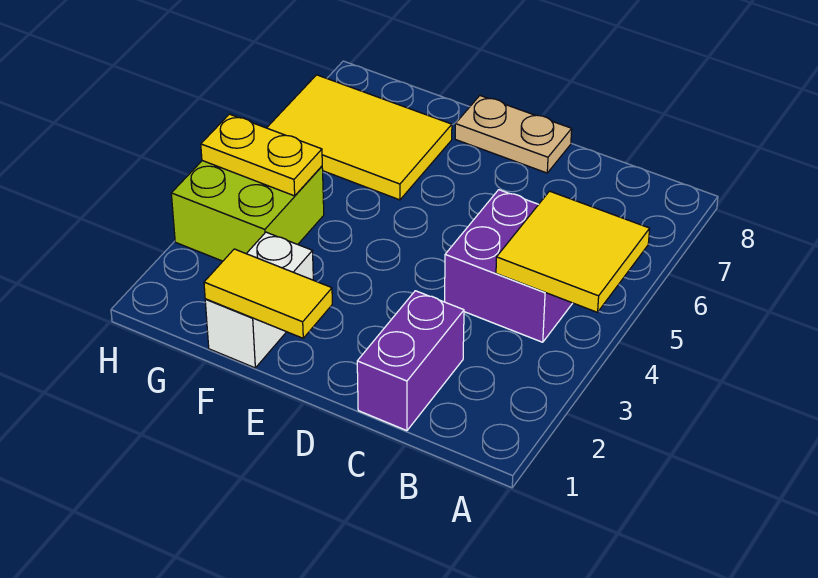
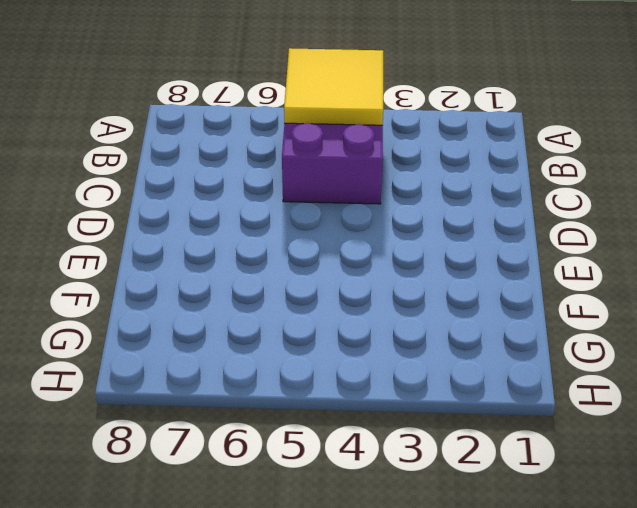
none -> purple brick C1:C2 level 1
none -> tan plate D8:E8 level 1

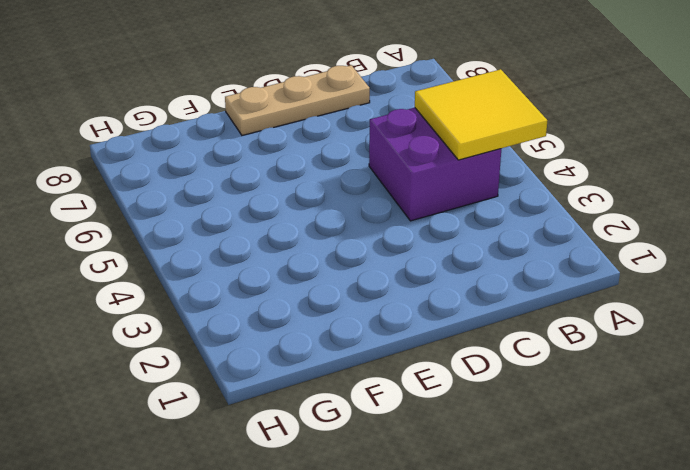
tan plate C8:E8 level 1 -> tan plate D8:E8 level 1
none -> purple brick C1:C2 level 1
none -> white brick F1:F2 level 1

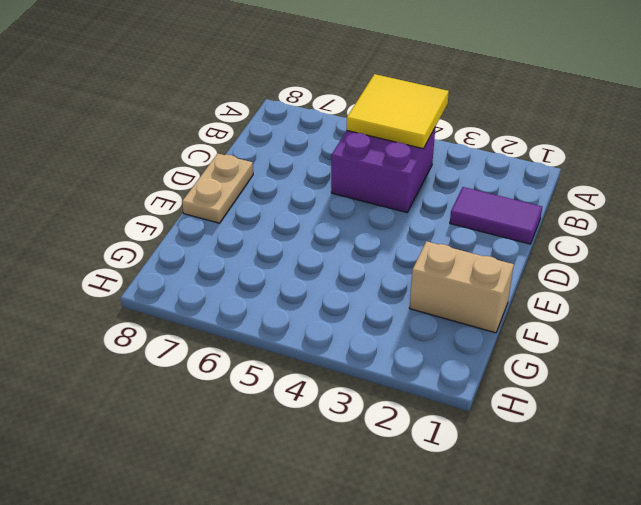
purple tile C1:C2 level 1 -> purple brick C1:C2 level 1
tan brick F1:F2 level 1 -> white brick F1:F2 level 1
none -> yellow tile F6:H7 level 1
none -> lime brick G3:H4 level 1

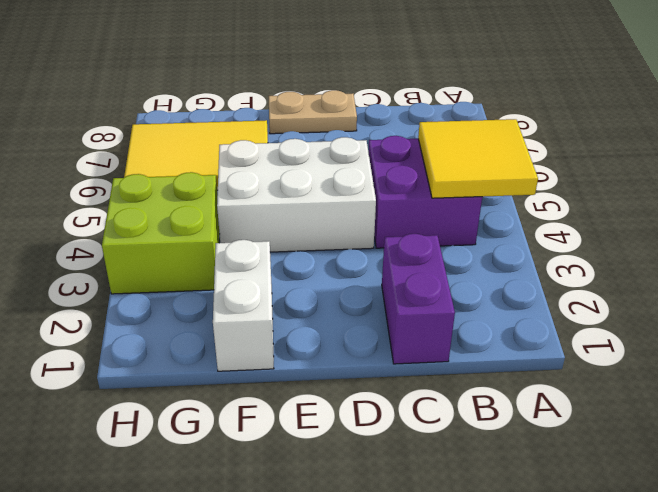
white brick D4:F5 level 1 -> none
none -> yellow tile E1:F1 level 2
none -> yellow plate G4:H4 level 2

